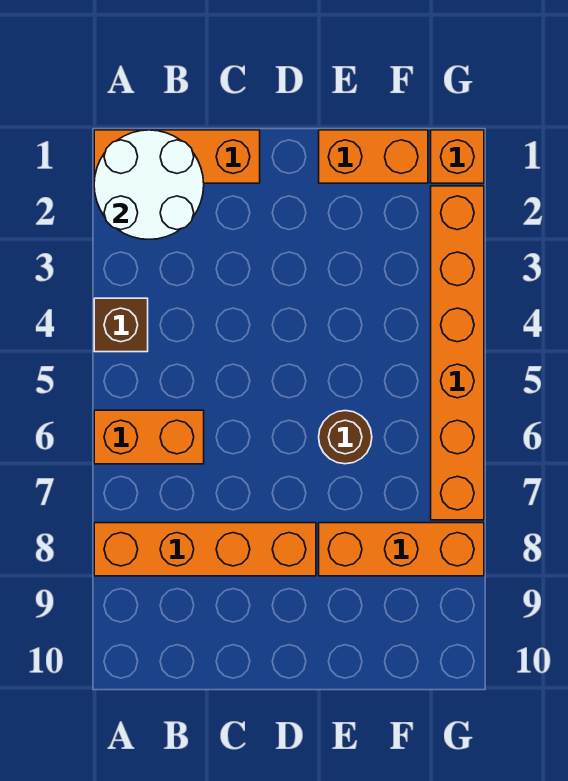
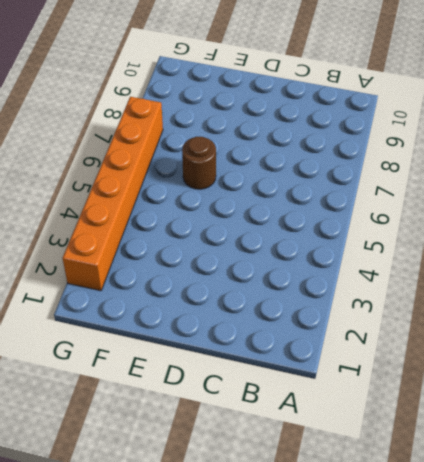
none -> orange brick A1:C1 level 1
none -> brown brick A4 level 1

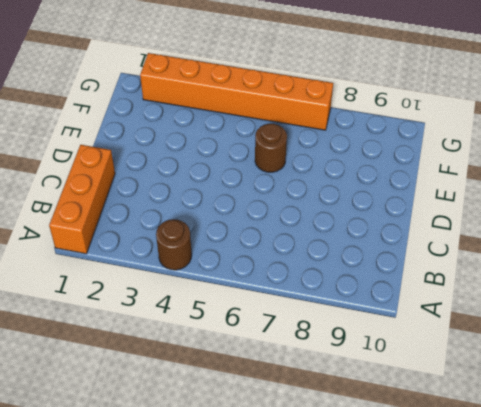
brown round brick A4 level 1 -> brown brick A4 level 1
none -> orange brick A6:B6 level 1
none -> orange brick A8:D8 level 1

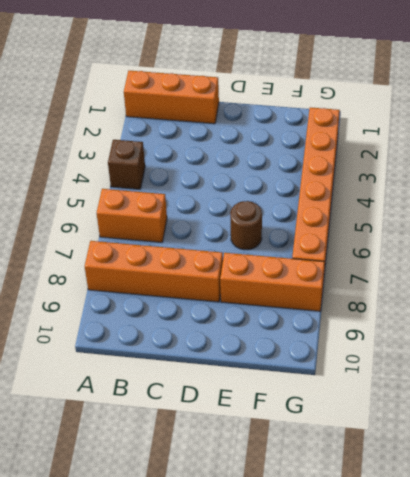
none -> orange brick E1:F1 level 1
none -> orange brick G1 level 1

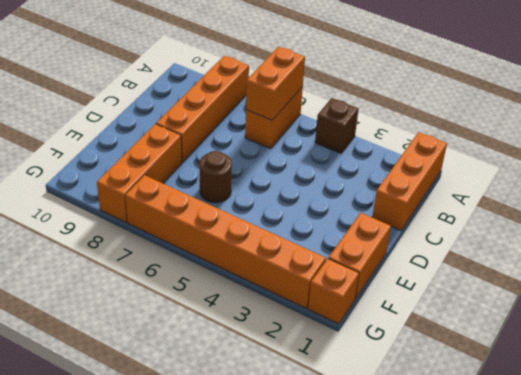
orange brick A6:B6 level 2 -> none
none -> white round brick A1:B2 level 2

